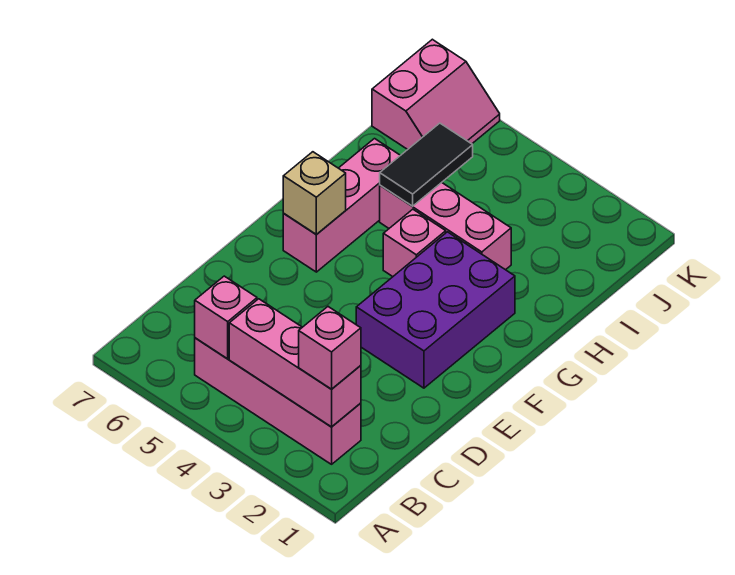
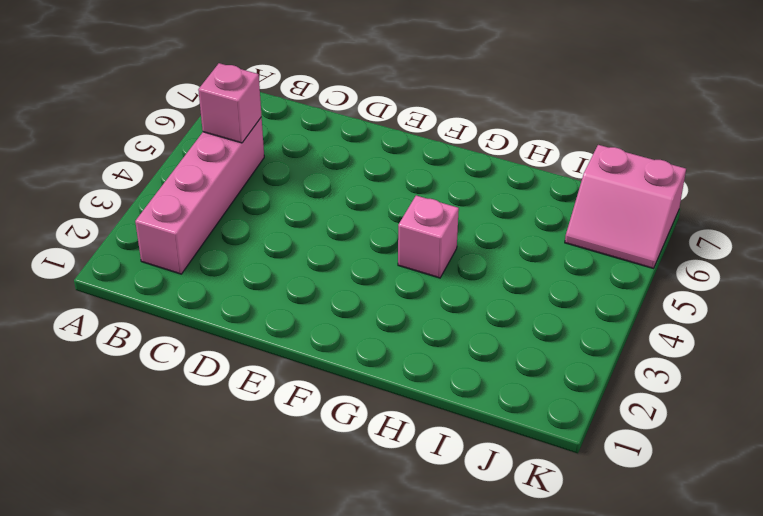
none -> purple brick E2:G3 level 1
none -> pink brick F6:H6 level 1

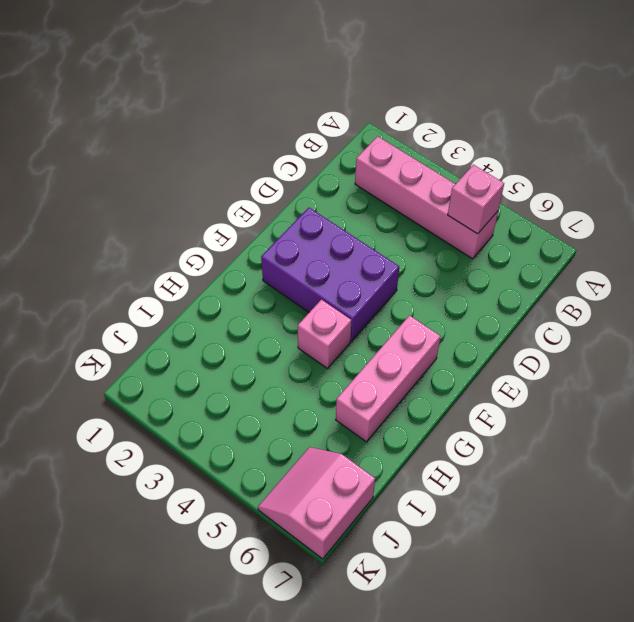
purple brick E2:F4 level 1 -> purple brick E2:G3 level 1
none -> pink brick H3:H5 level 1
none -> pink brick B2:B4 level 2

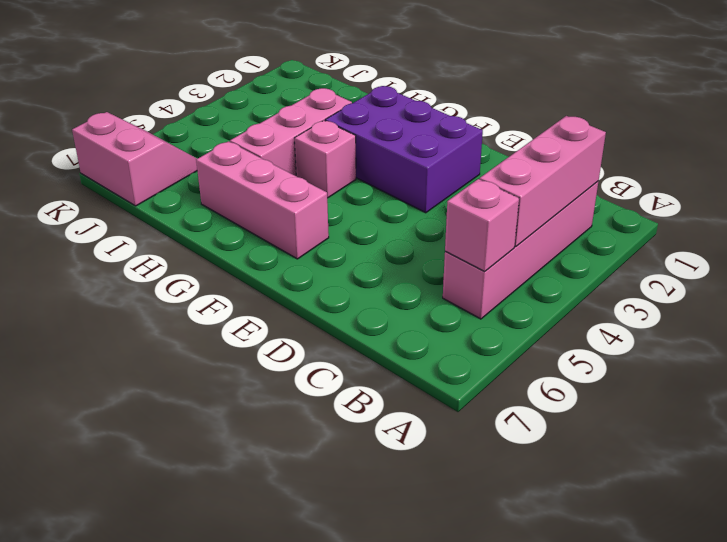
none -> tan brick F6 level 2
none -> black tile H5:I5 level 2

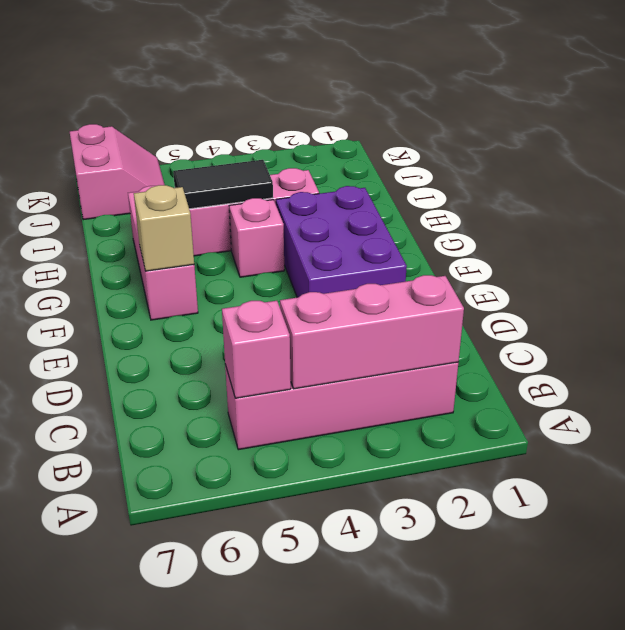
black tile H4:H5 level 2 -> black tile H5:I5 level 2
none -> pink brick B2 level 3

